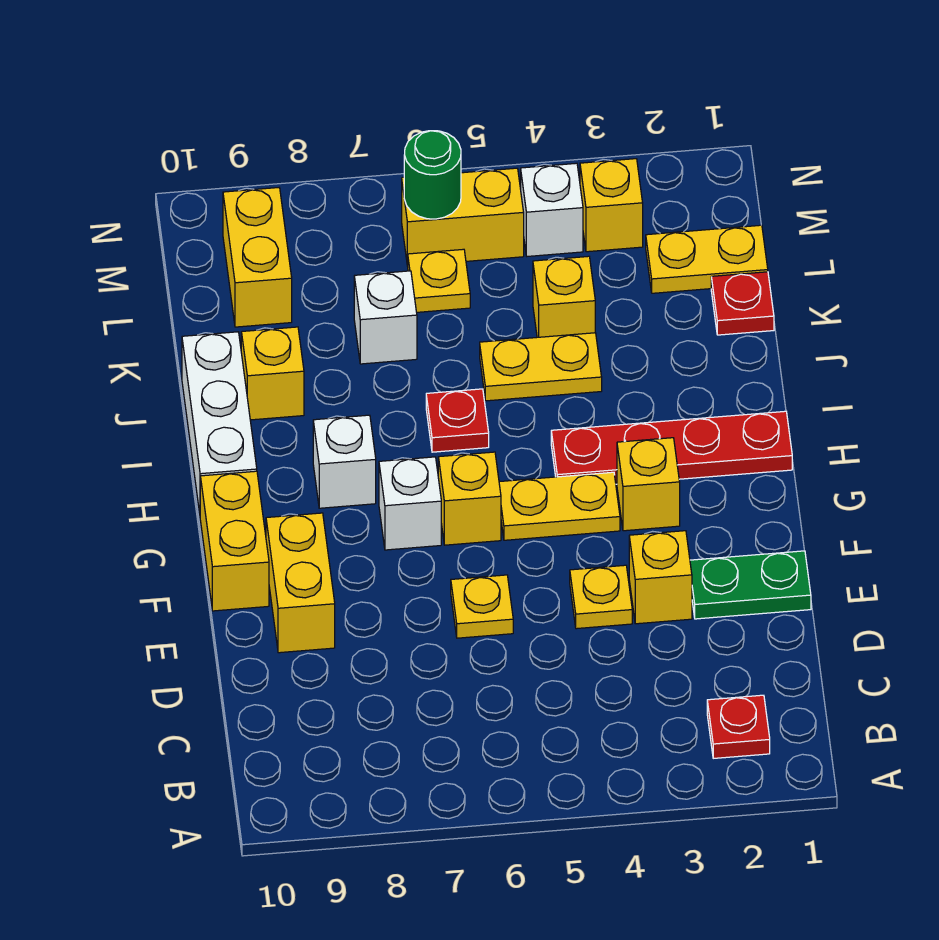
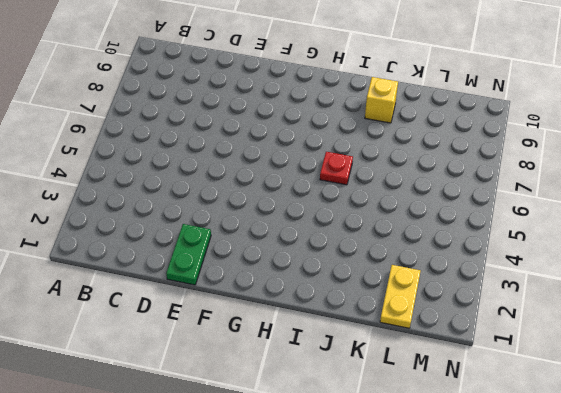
none -> red plate B2 level 1
none -> yellow brick E3 level 1
none -> yellow plate E4 level 1

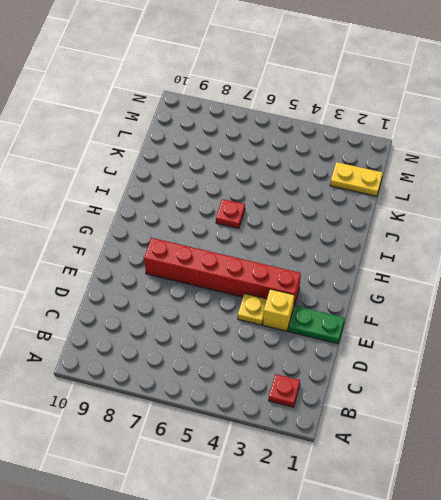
red brick F3:F8 level 1 -> none
none -> yellow plate E6 level 1
none -> yellow brick E9:F9 level 1
none -> yellow brick F10:G10 level 1

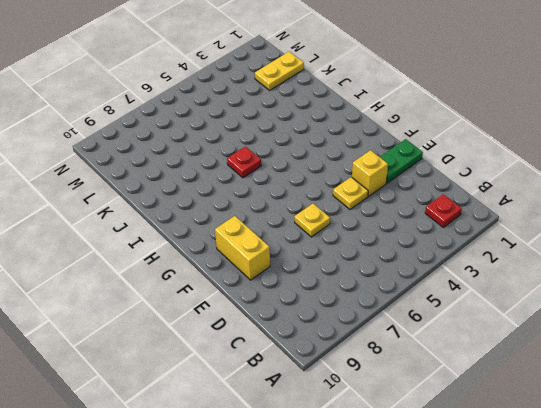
none -> yellow brick F10:G10 level 1
none -> yellow brick G3 level 1
none -> yellow plate G4:G5 level 1

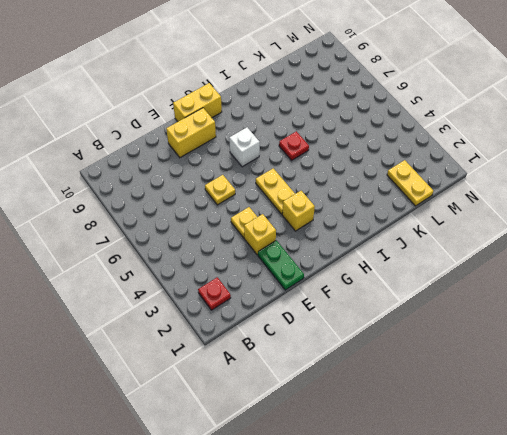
none -> yellow brick G6 level 1
none -> red plate H1:H4 level 1
none -> white brick H8 level 1

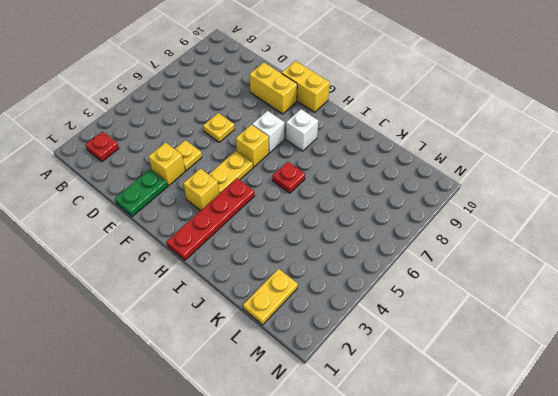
none -> white brick H10:J10 level 1
none -> yellow plate J4:J5 level 1
none -> yellow brick J9 level 1

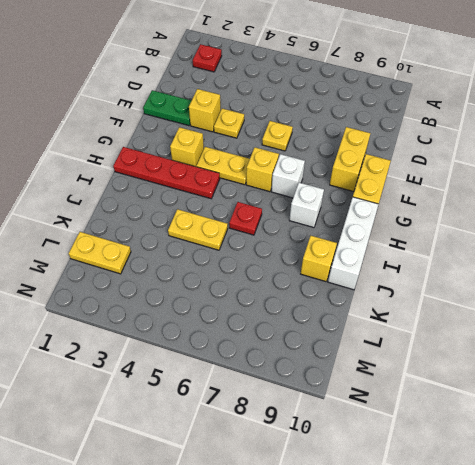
none -> red plate K1 level 1
none -> yellow brick K4 level 1
none -> white brick K7 level 1

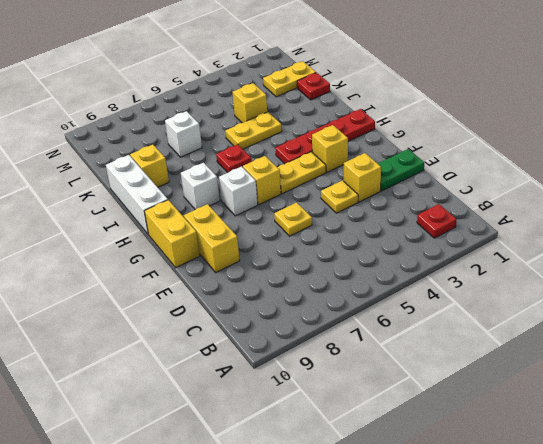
none -> yellow plate L6 level 1
none -> yellow brick L9:M9 level 1
none -> yellow brick M3 level 1

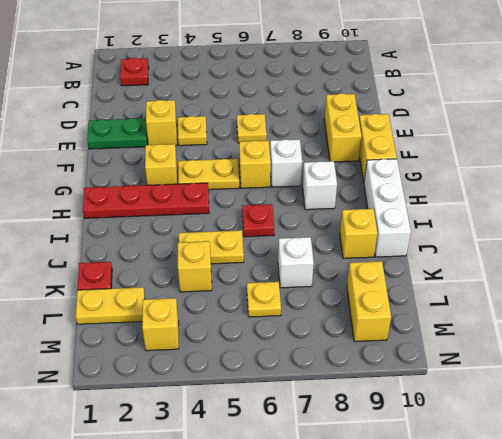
none -> white brick M4 level 1
none -> yellow brick M5:M6 level 1
none -> green round brick M6 level 2

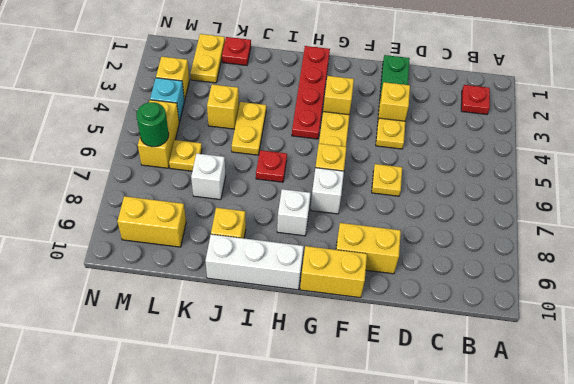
cyan brick M4 level 1 -> white brick M4 level 1

